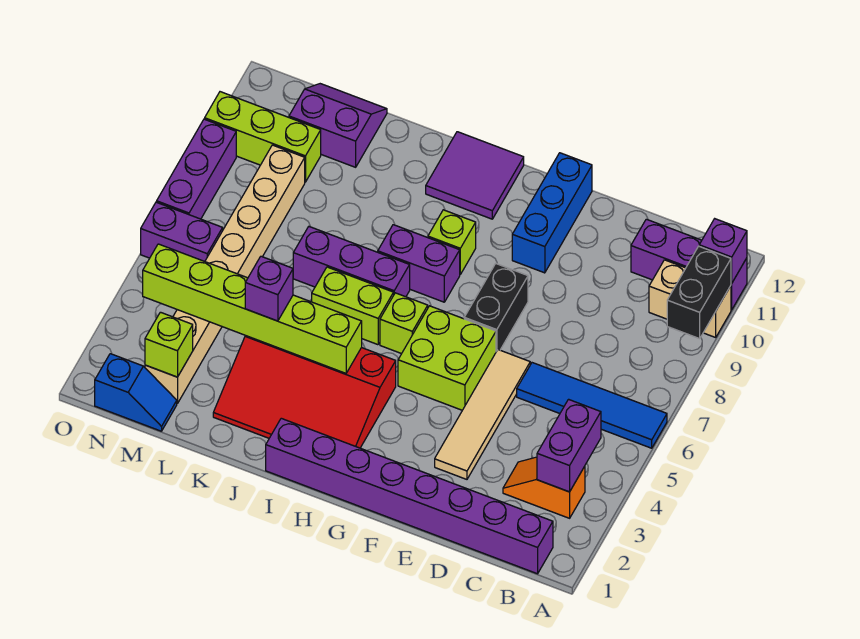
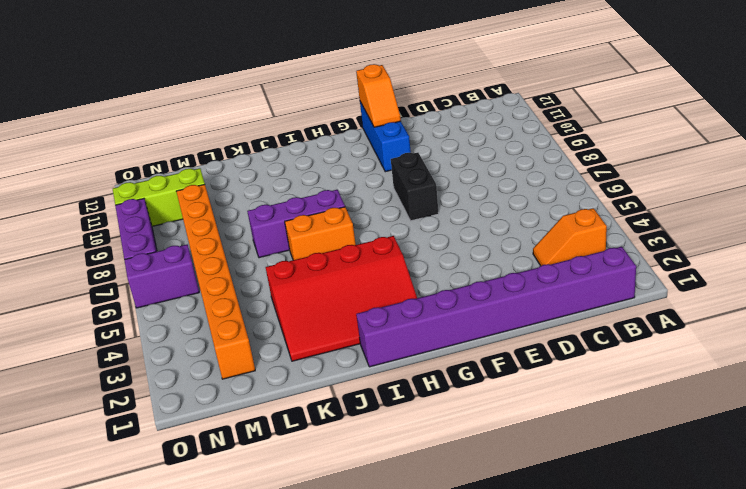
orange slope F11:F12 level 2 top 12 -> none
orange brick I6:J6 level 1 -> lime brick I6:J6 level 1
orange brick M2:M9 level 1 -> tan brick M2:M9 level 1
none -> blue tile A6:D6 level 1
none -> tan brick A10:B10 level 1
none -> purple brick A11:C11 level 1

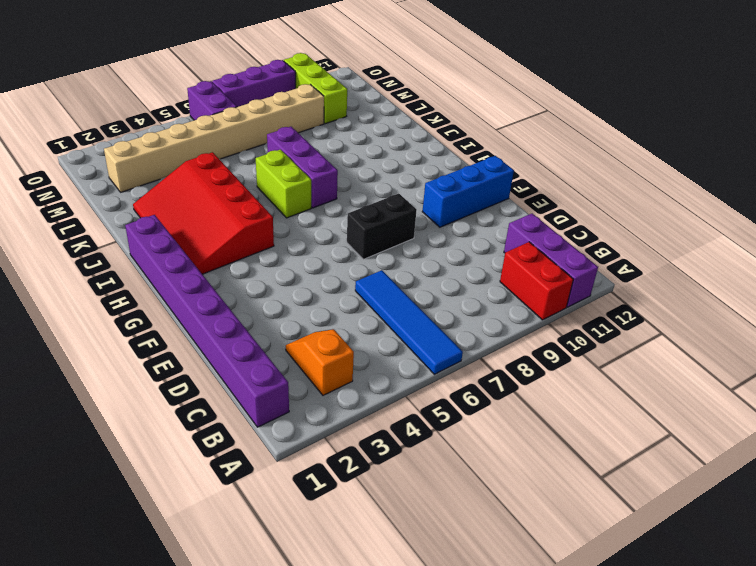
red brick A10:B10 level 1 -> tan brick A10:B10 level 1
none -> tan tile E3:E6 level 1
none -> lime brick F5:G6 level 1
none -> lime brick H6 level 1

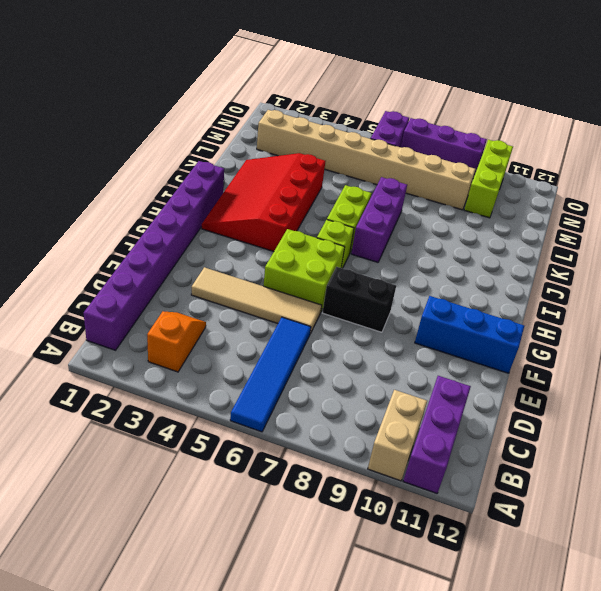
none -> purple brick H8:I8 level 1
none -> lime brick H9 level 1
none -> purple tile H11:I12 level 1

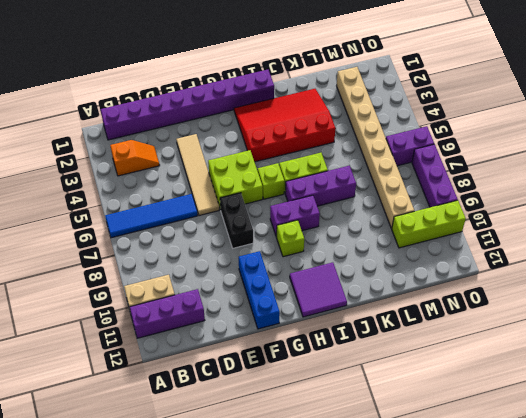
none -> purple slope L11:M12 level 1 top 11
none -> blue slope M1:N1 level 1 top N
none -> black brick A9:A10 level 2

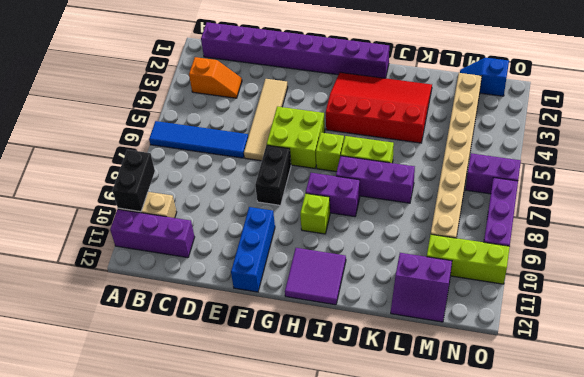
none -> purple brick A11 level 2
none -> purple brick B3:B4 level 2
none -> lime brick I4:N4 level 2

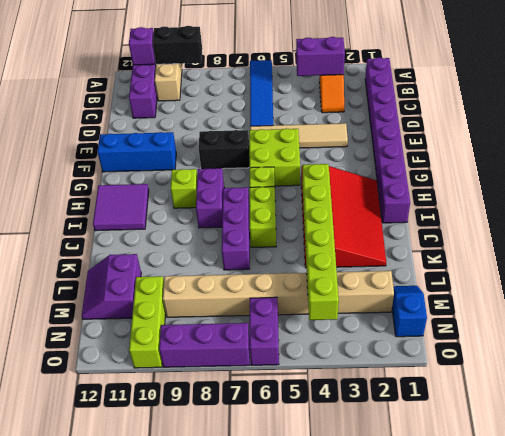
none -> lime brick M2 level 2
none -> purple brick K4 level 3

